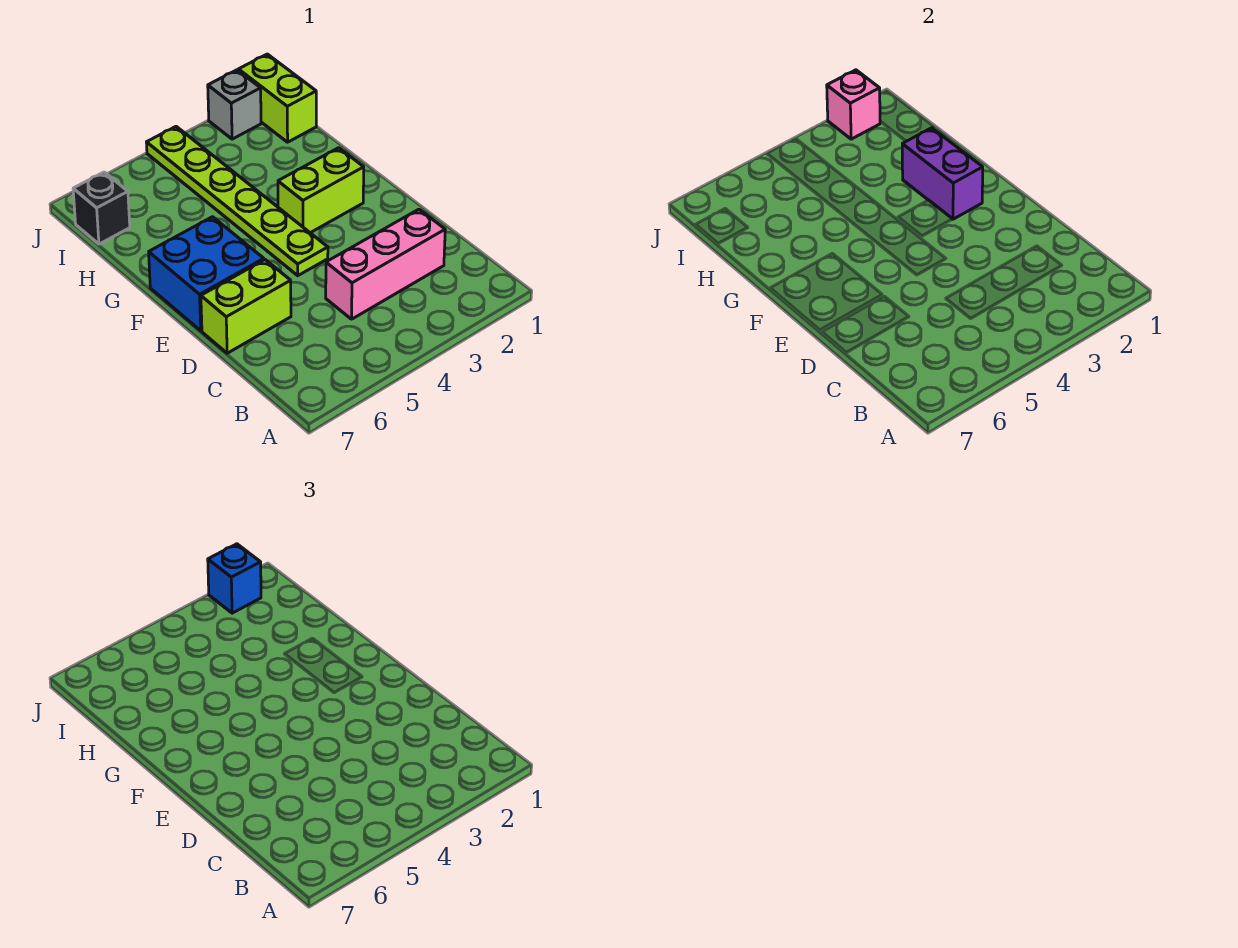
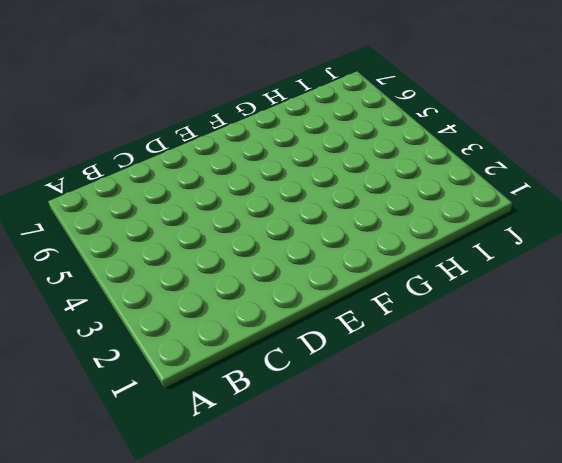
none -> pink brick C2:C4 level 1
none -> lime brick D6:D7 level 1

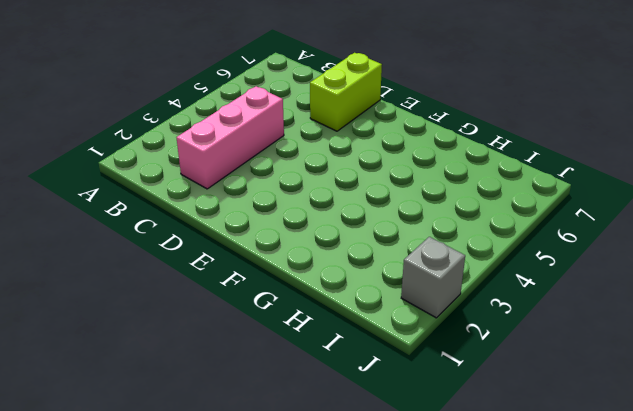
none -> lime plate E4:J4 level 1
none -> blue brick E6:F7 level 1

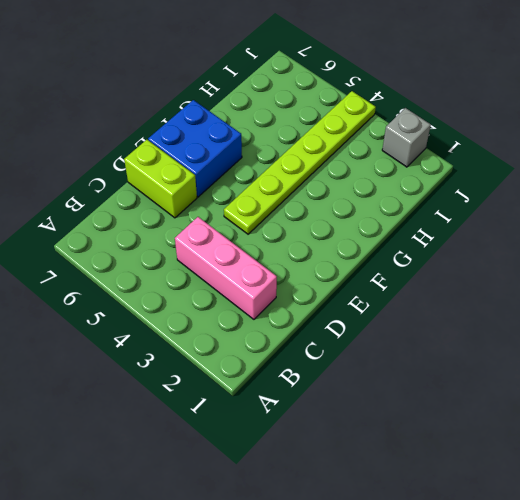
none -> lime brick F2:F3 level 1
none -> lime brick I1:J1 level 1

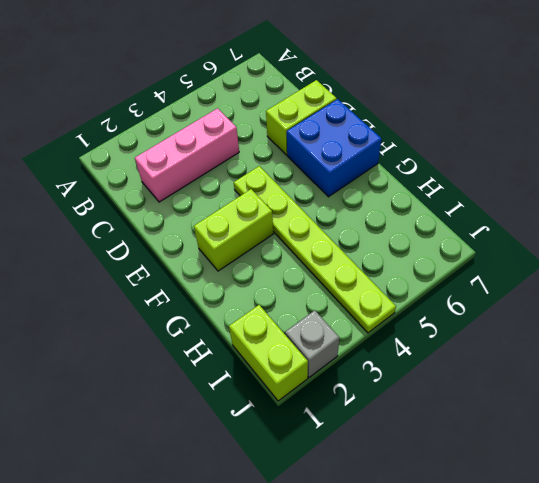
none -> black brick I7 level 1
none -> purple brick F2:G2 level 2

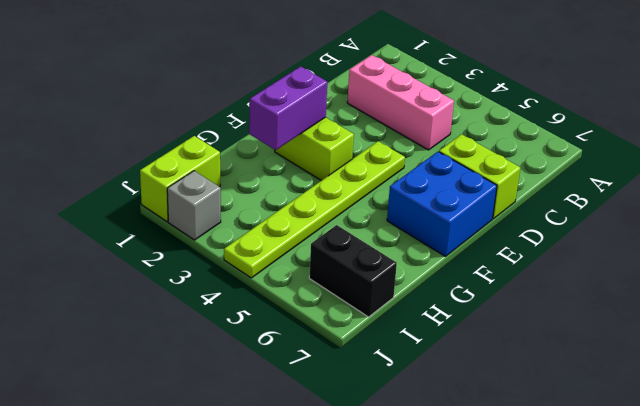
black brick I6:I7 level 1 -> black brick I7 level 1
none -> pink brick J2 level 2
none -> blue brick J2 level 3

